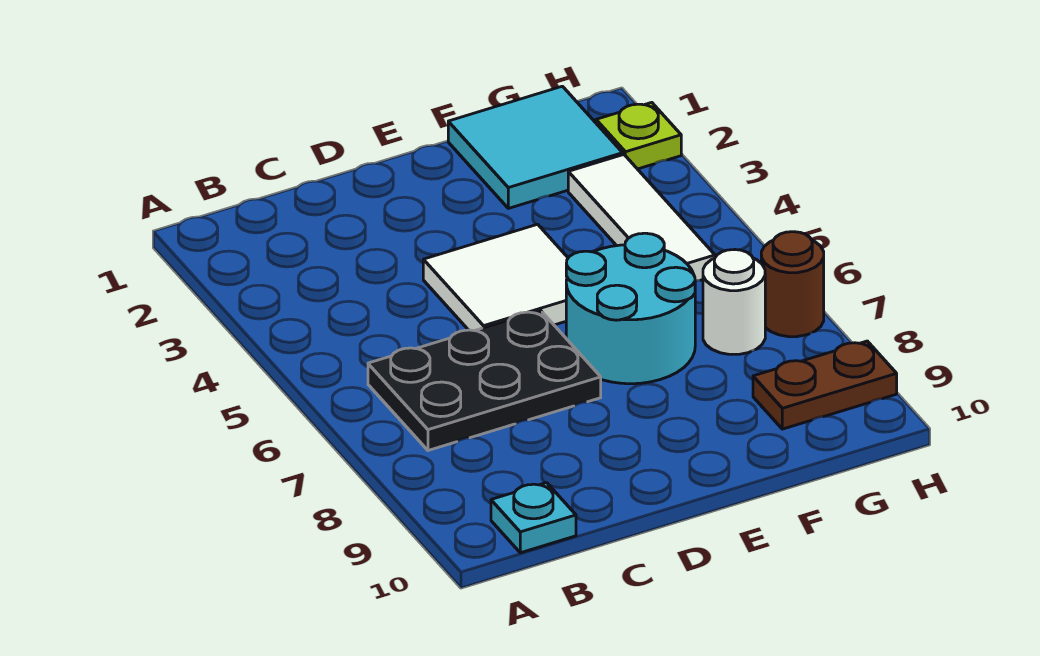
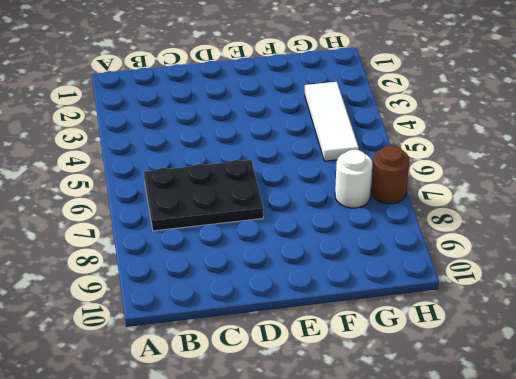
none -> cyan plate B10 level 1
none -> white tile D4:E5 level 1

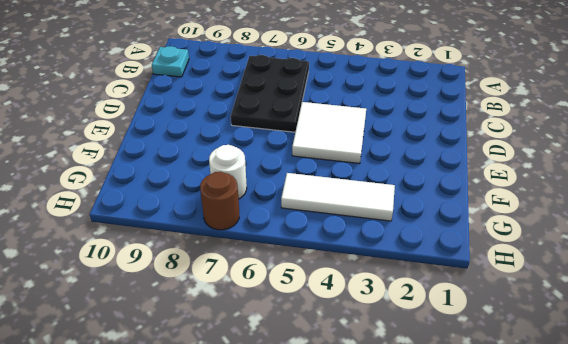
none -> cyan round brick E6:F7 level 1
none -> cyan tile F1:G2 level 1

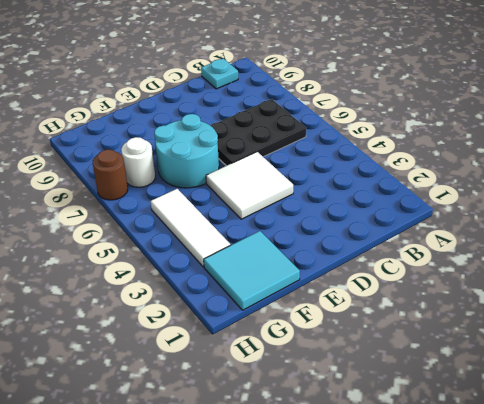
none -> brown plate G9:H9 level 1
none -> lime plate H2 level 1

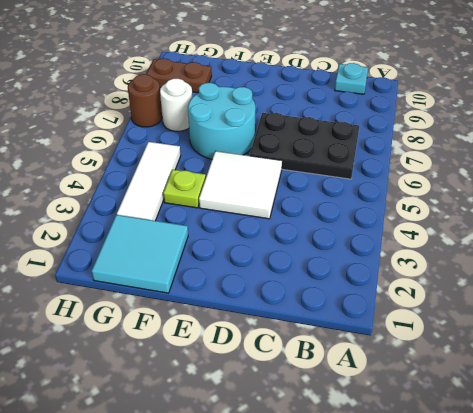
lime plate F4 level 1 -> lime plate H2 level 1

